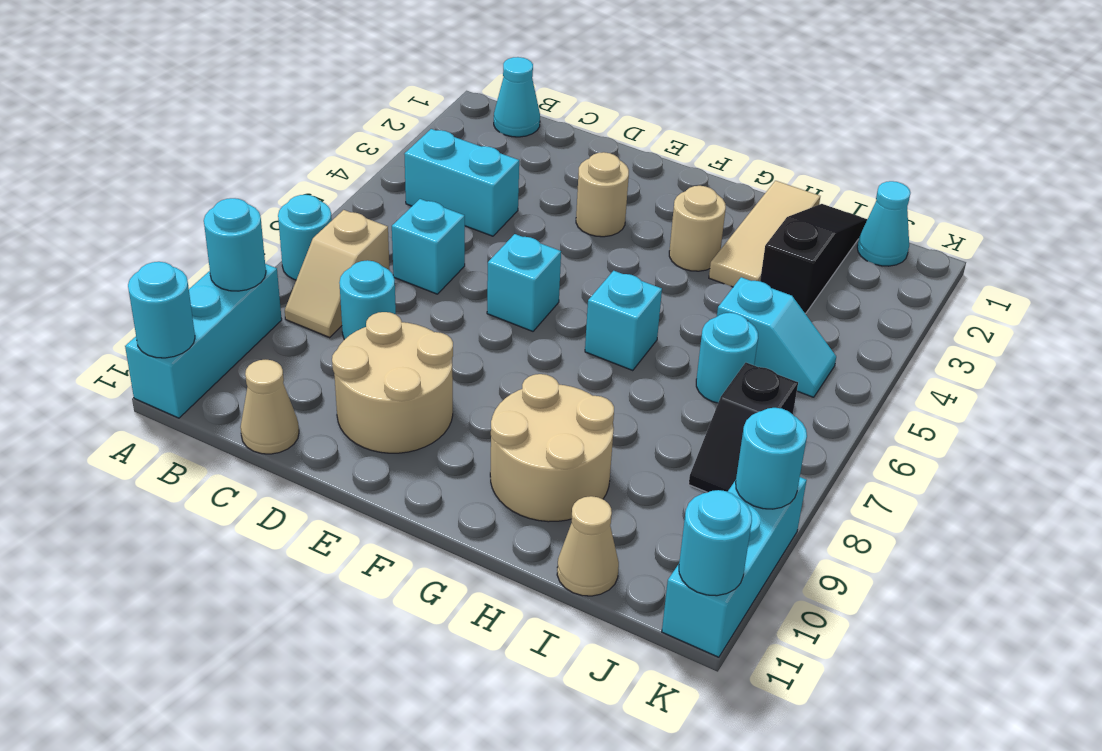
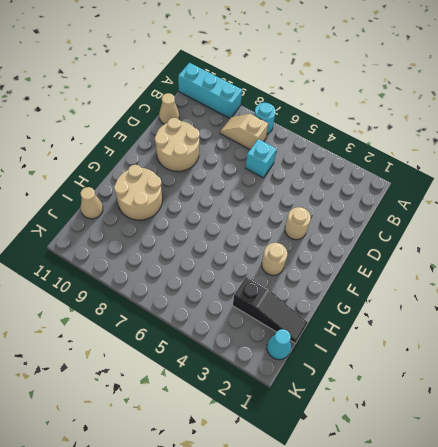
none -> cyan cone B1 level 1
none -> cyan brick B4:C4 level 1
none -> cyan round brick C8 level 1

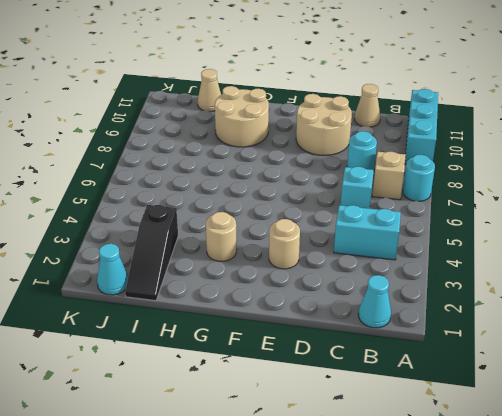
none -> cyan brick E6 level 1
none -> cyan brick G6 level 1
none -> tan tile H1:H3 level 1

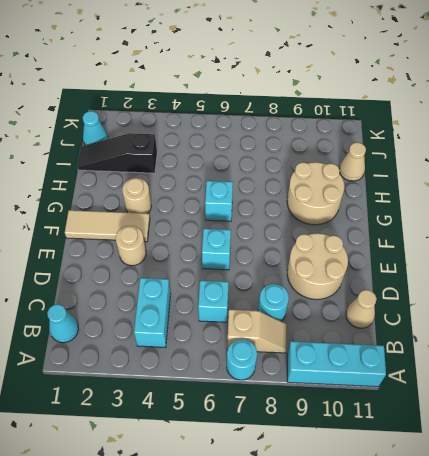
tan tile F1:F3 level 1 -> tan tile H1:H3 level 1
none -> cyan slope I5:J5 level 1 top I
none -> cyan round brick I6 level 1
none -> black slope J7:J8 level 1 top 7

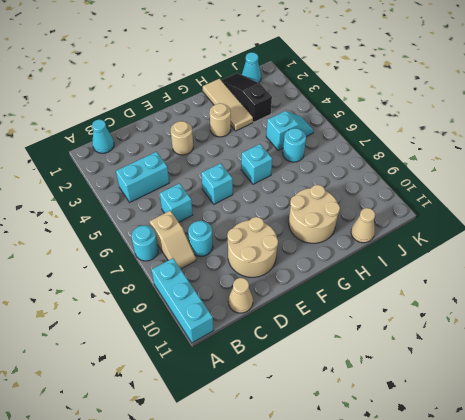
none -> black slope J7:J8 level 1 top 7
none -> cyan brick K9:K11 level 1
none -> cyan round brick A9 level 2

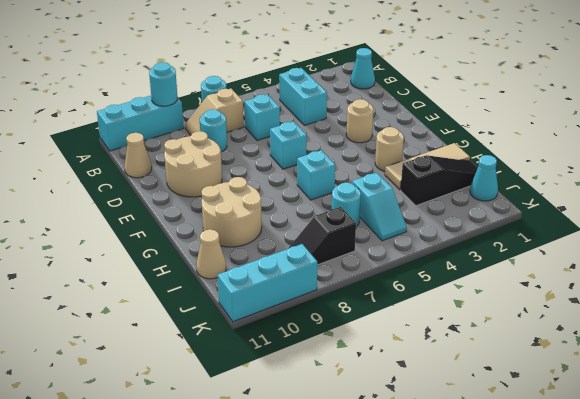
none -> cyan round brick A11 level 2
none -> cyan round brick K9 level 2
none -> cyan round brick K11 level 2

